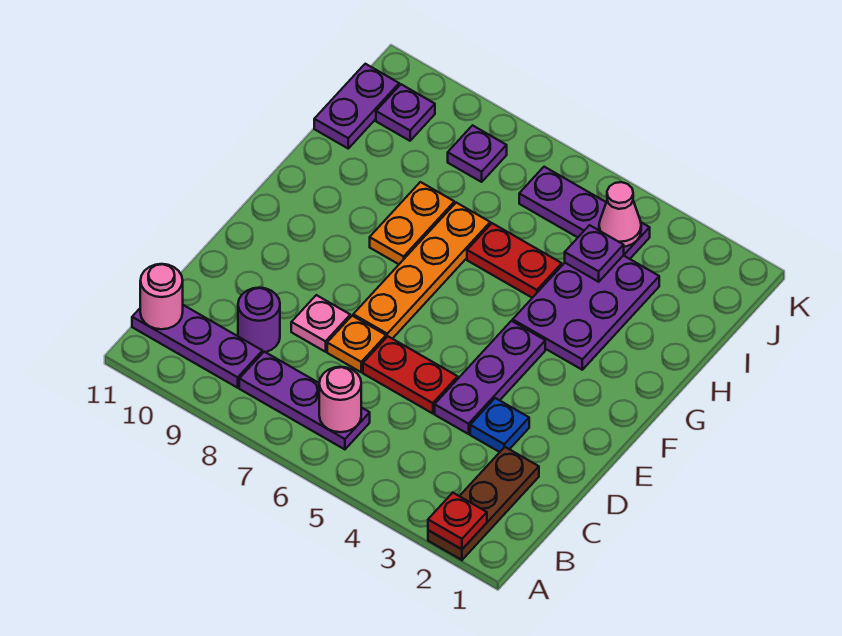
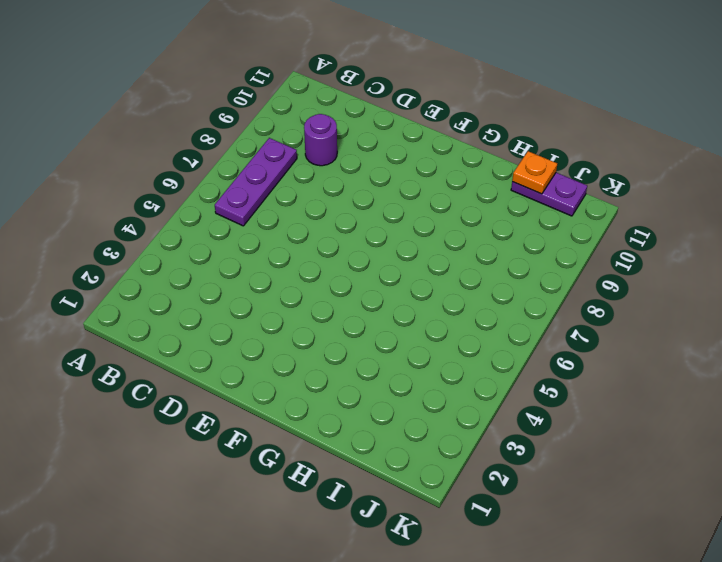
orange plate I11 level 2 -> orange plate D7 level 1
none -> brown plate A2:C2 level 1
none -> purple plate B9:B11 level 1
none -> blue plate D3 level 1

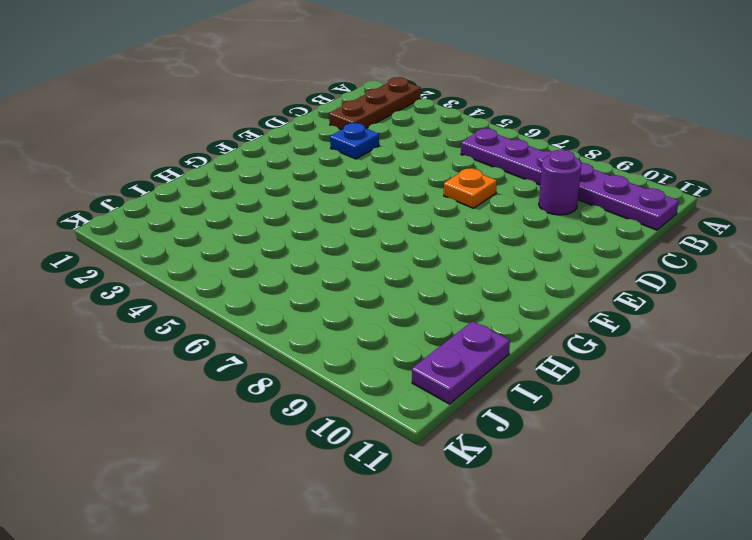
none -> purple plate D4:F4 level 1
none -> red plate D5:D6 level 1
none -> pink plate D8 level 1

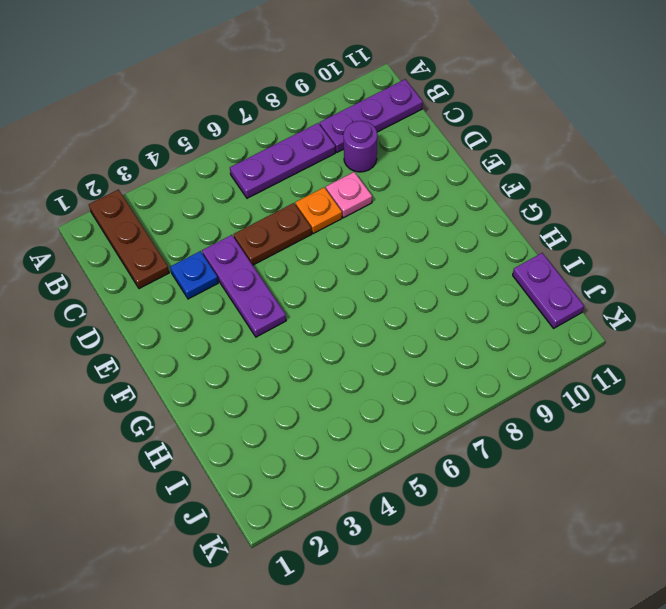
brown plate D5:D6 level 1 -> red plate D5:D6 level 1
none -> orange plate E7:H7 level 1
none -> purple plate G3:I4 level 1
none -> orange plate G8:H8 level 1

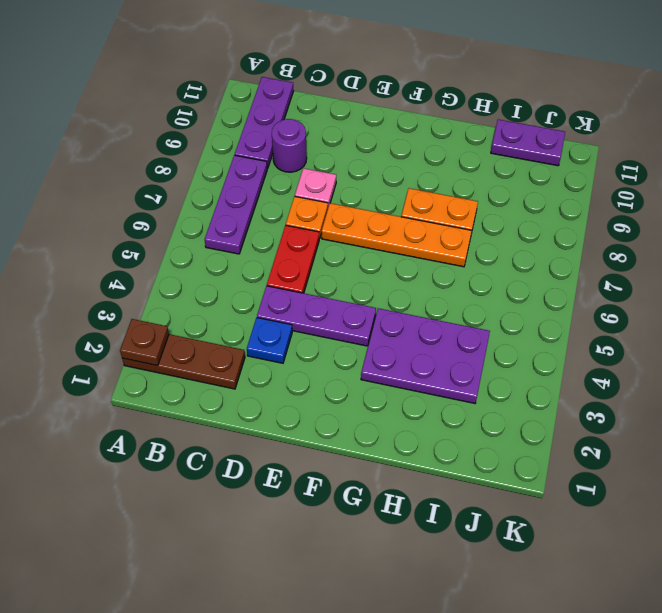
brown plate A2 level 2 -> red plate A2 level 2
none -> red plate H5:H6 level 1
none -> purple plate J4:J6 level 1
none -> purple plate J8 level 1

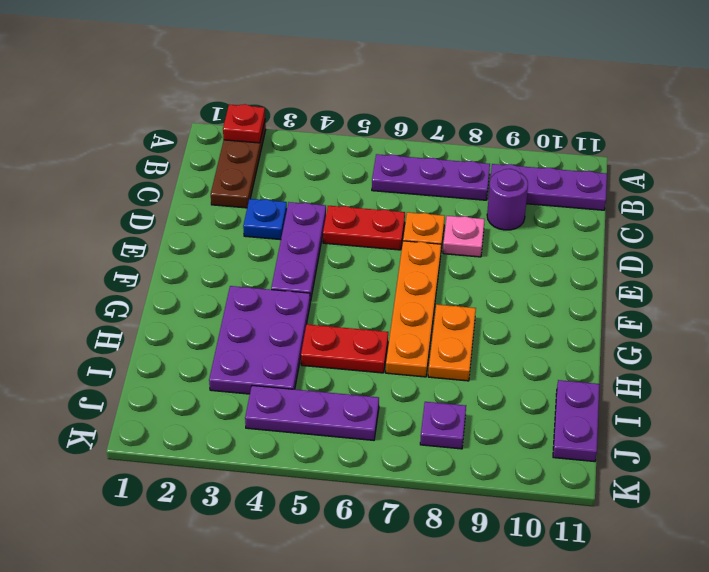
none -> purple plate J10 level 1
none -> pink round brick B6 level 2
none -> pink round brick B11 level 2

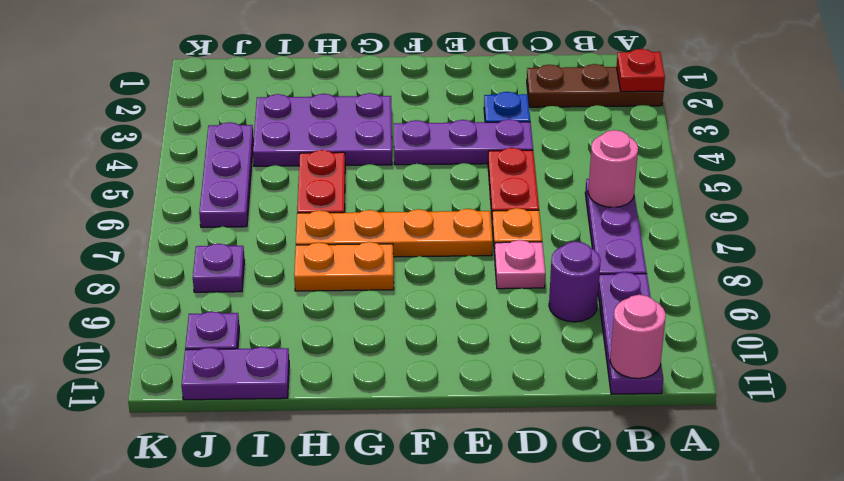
none -> purple plate I4 level 2
none -> pink cone J4 level 2

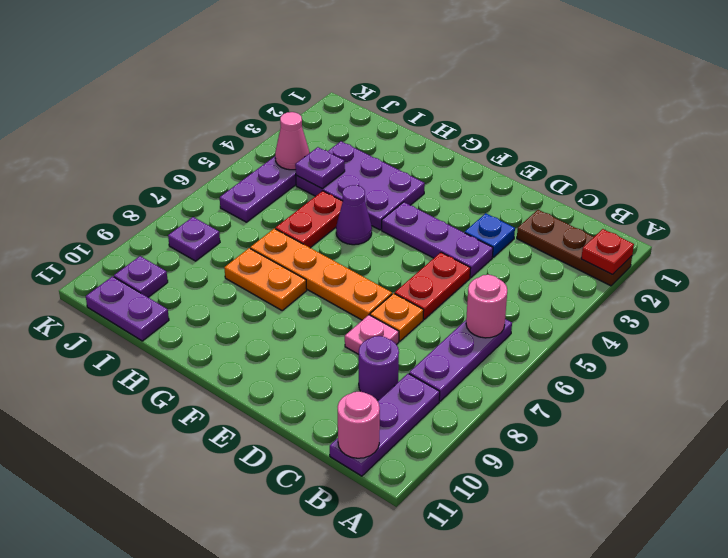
purple cone G5 level 1 -> none

